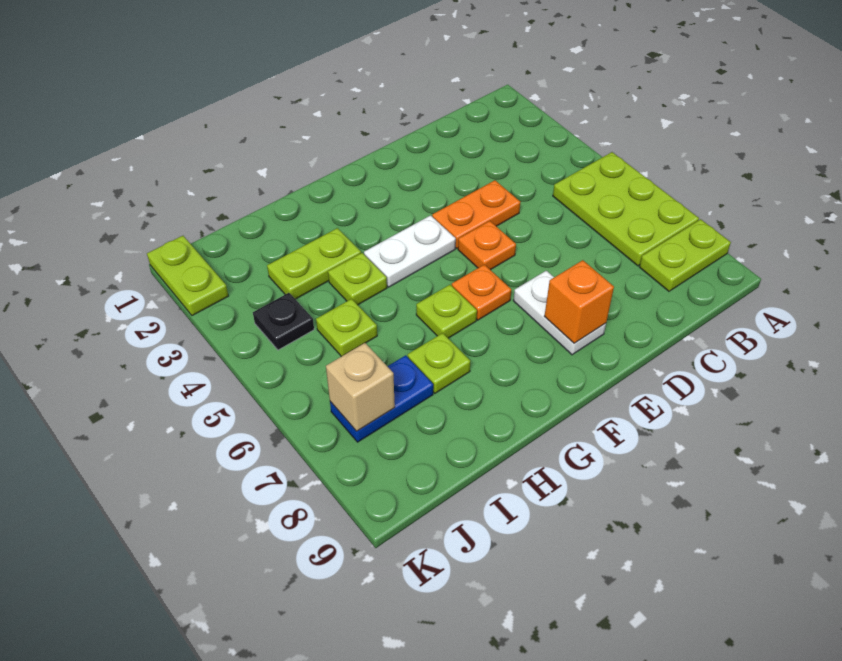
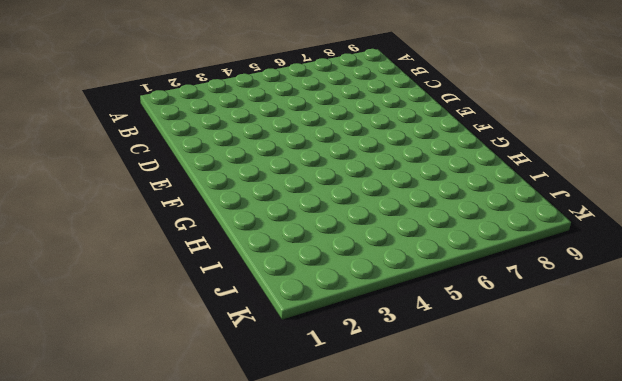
none -> lime plate A5:B7 level 1
none -> lime plate A8:B8 level 1
none -> orange plate D4:E4 level 1

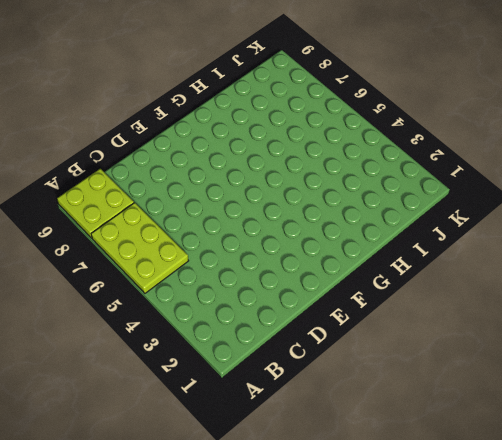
lime plate A8:B9 level 1 -> lime plate A8:B8 level 1
none -> orange plate D4:E4 level 1
none -> orange plate E5 level 1
none -> white plate E7:E8 level 1

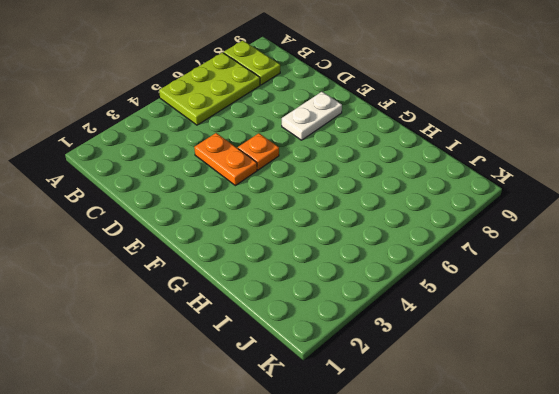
none -> white plate F4:G4 level 1
none -> orange plate F6 level 1
none -> lime plate G6 level 1

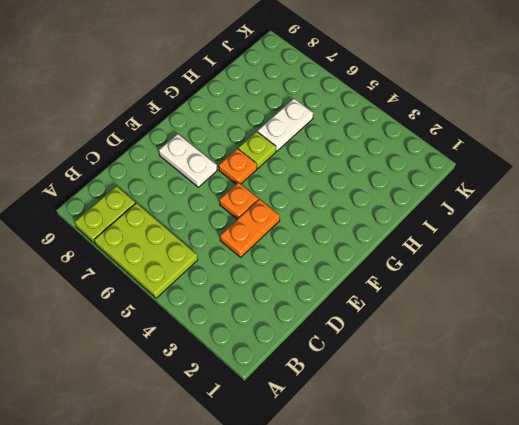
white plate H6:I6 level 1 -> white plate F4:G4 level 1
none -> lime plate H3:I3 level 1
none -> lime plate H4 level 1
none -> lime plate H7 level 1

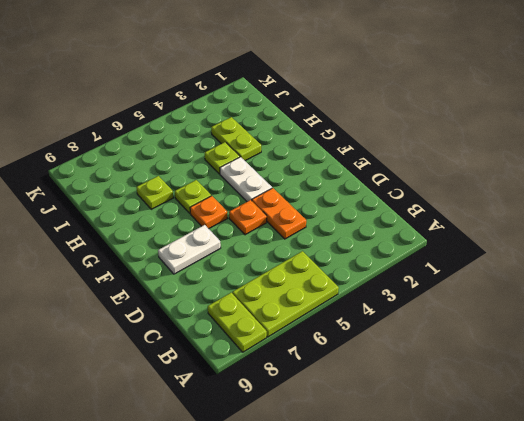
none -> lime plate I5 level 1
none -> blue plate I7:J7 level 1
none -> black plate J4 level 1

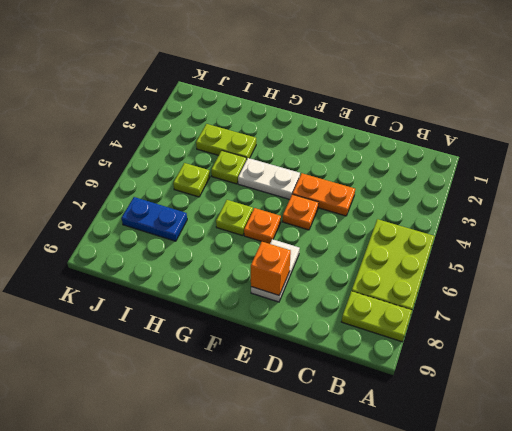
none -> lime plate H7 level 1
none -> black plate J4 level 1
none -> lime plate K1:K2 level 1

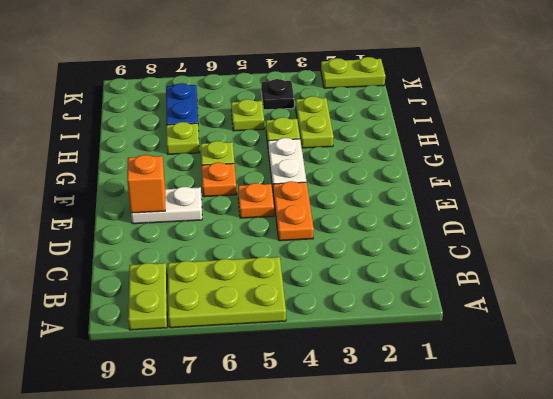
none -> tan brick J7 level 2

